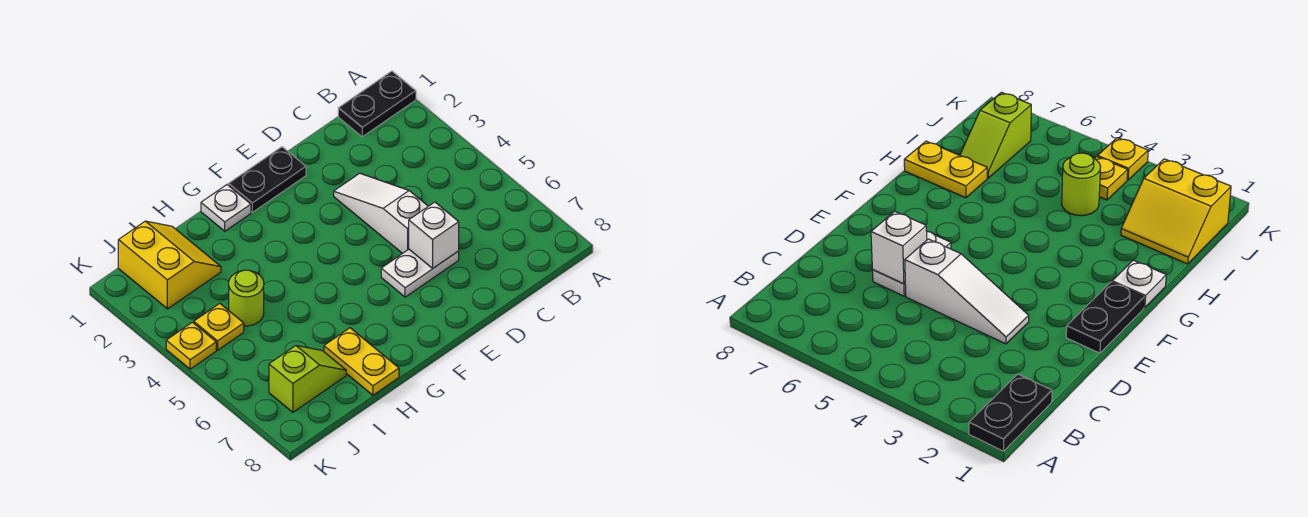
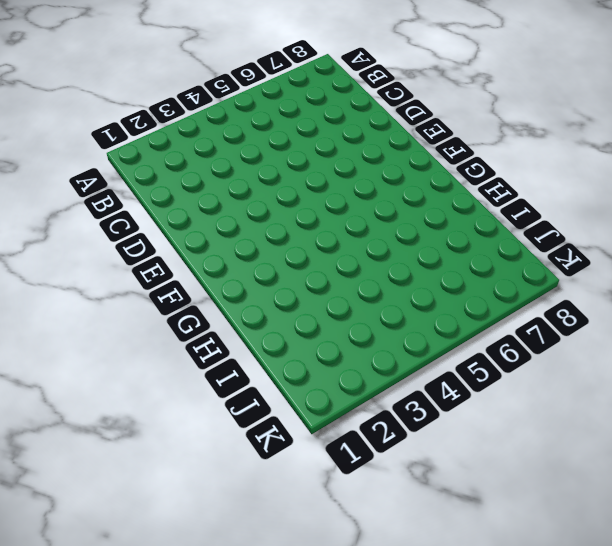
none -> black plate A1:B1 level 1
none -> white slope D3:D5 level 1 top 5
none -> white plate D6:E6 level 1

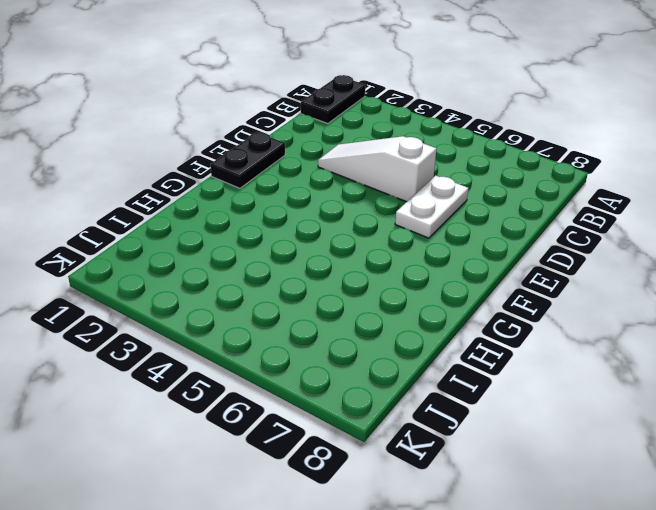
none -> white plate G1 level 1
none -> yellow plate H7:H8 level 1
none -> yellow slope I1:J2 level 1 top J

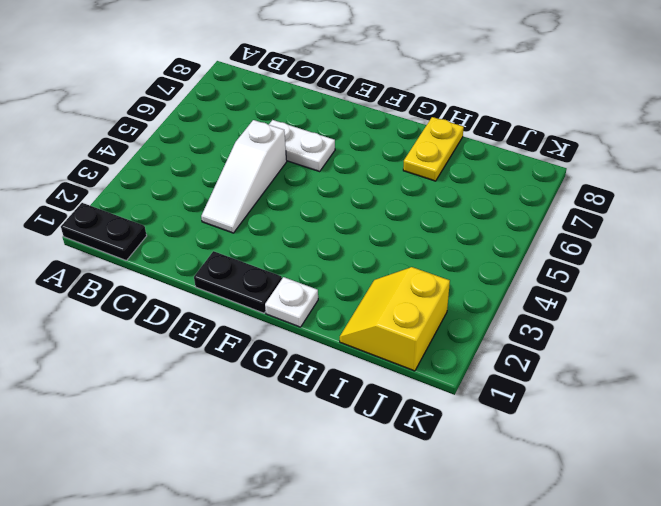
none -> lime round brick I4 level 1
none -> lime slope I7:J7 level 1 top J
none -> yellow plate J4 level 1

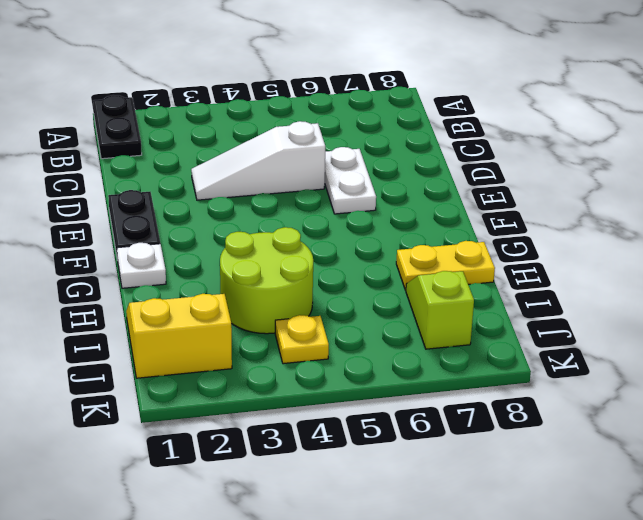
lime round brick H3:I4 level 1 -> lime round brick I4 level 1
none -> yellow plate K4 level 1
none -> white brick D6 level 2

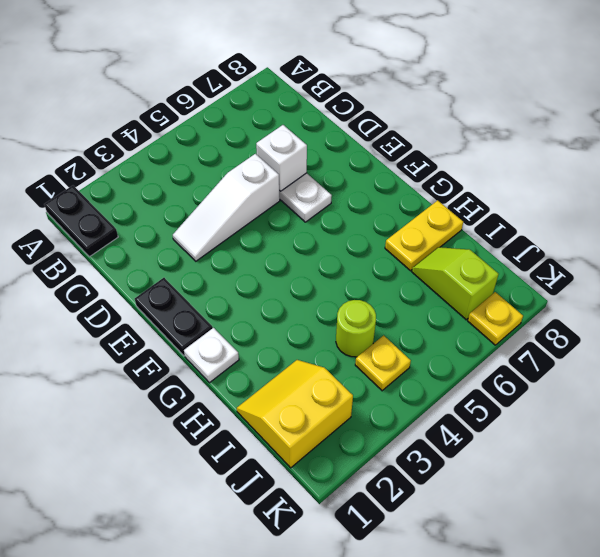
yellow plate K7 level 1 -> yellow plate K4 level 1

